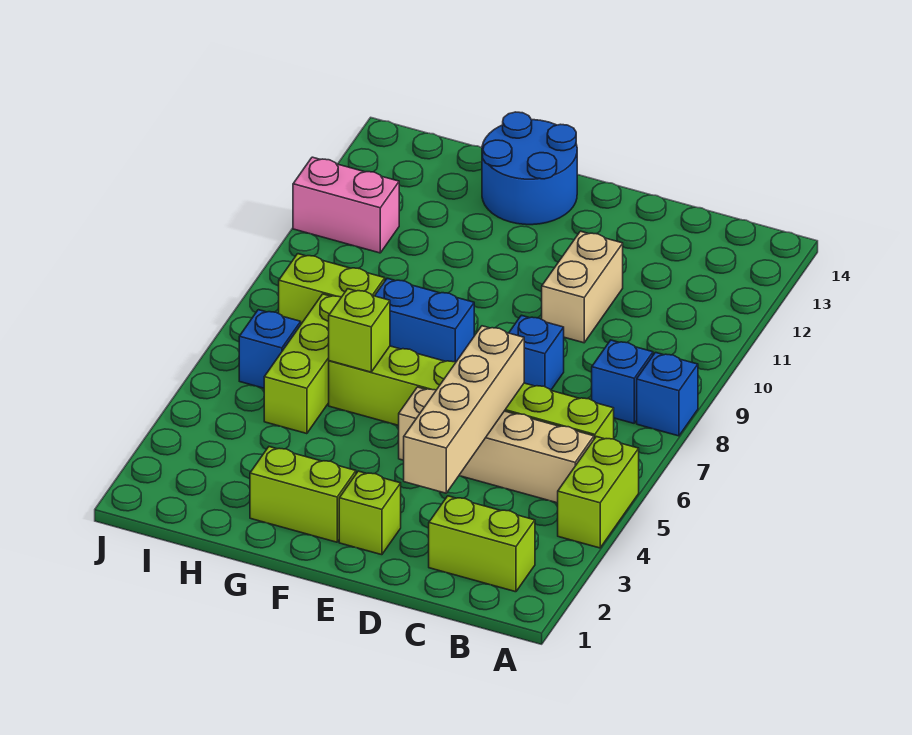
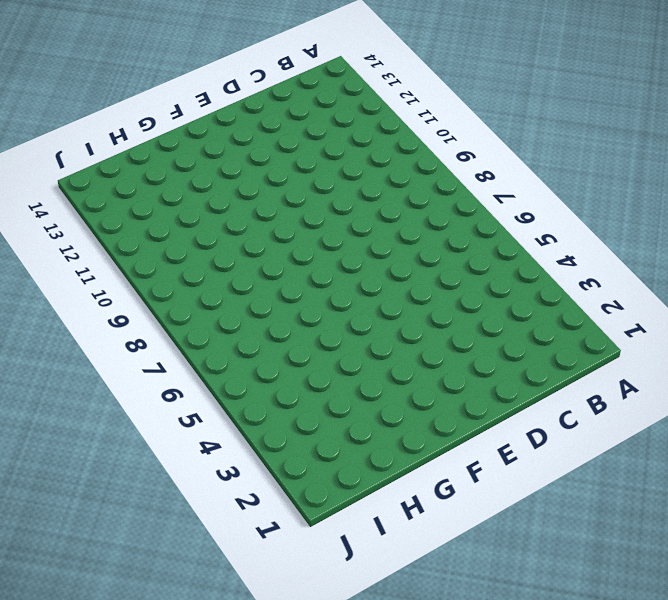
none -> lime brick A4:A5 level 1
none -> blue brick A8 level 1
none -> lime brick B2:C2 level 1

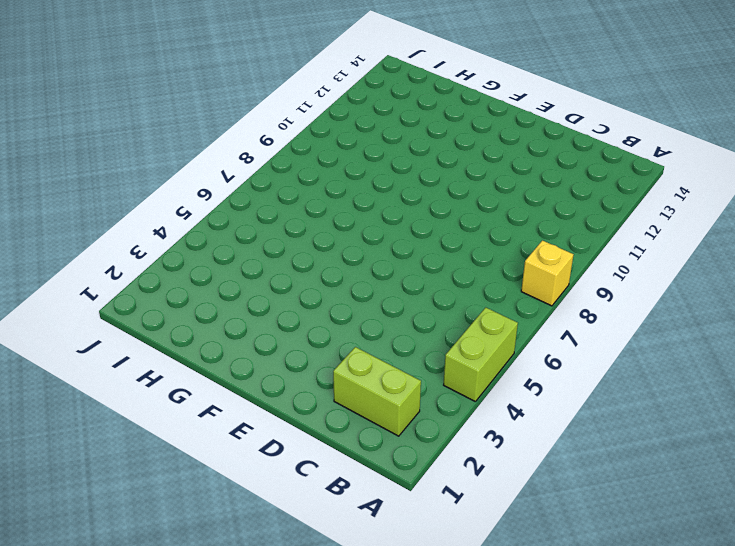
yellow brick A8 level 1 -> blue brick A8 level 1
none -> tan brick B5:E5 level 1
none -> lime brick B6:G6 level 1
none -> blue brick B8 level 1

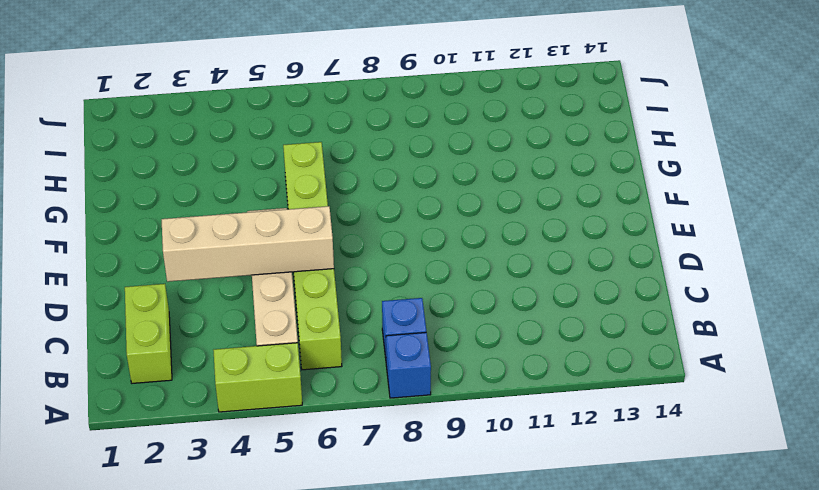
none -> blue brick D8 level 1
none -> tan brick D10:D11 level 1
none -> lime brick E2 level 1

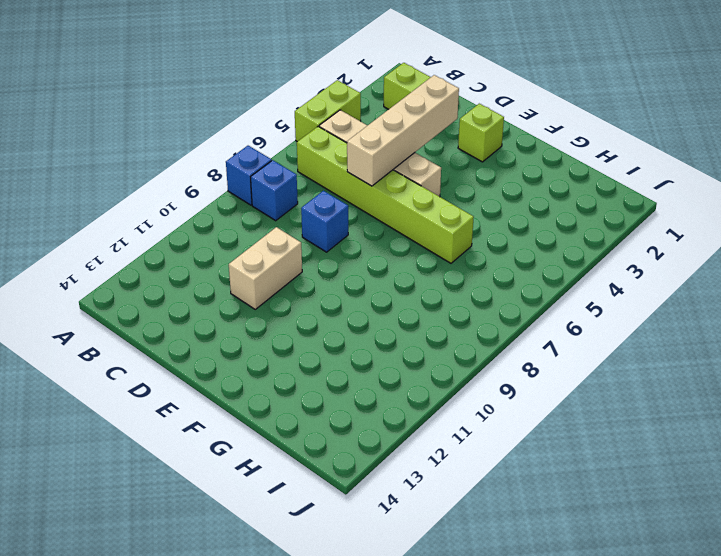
none -> lime brick F2:G2 level 1
none -> blue brick F8:G8 level 1
none -> blue round brick F13:G14 level 1

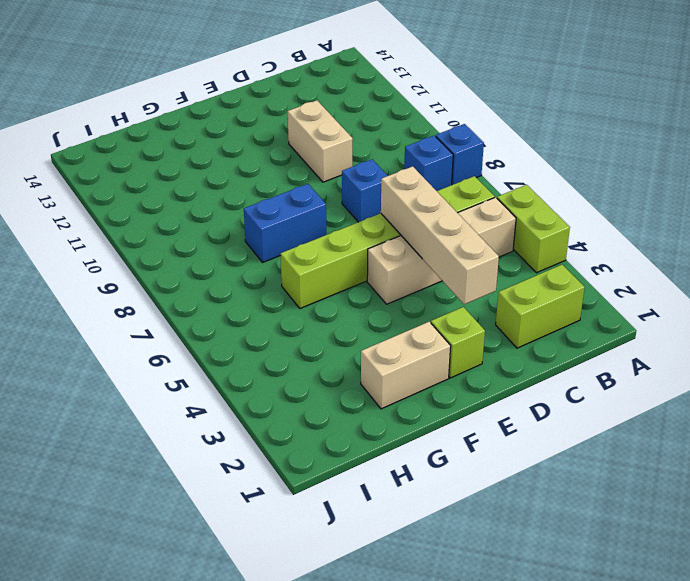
tan brick F2:G2 level 1 -> lime brick F2:G2 level 1
none -> blue round brick F13:G14 level 1
none -> lime brick H5:H7 level 1
none -> lime brick H8:I8 level 1

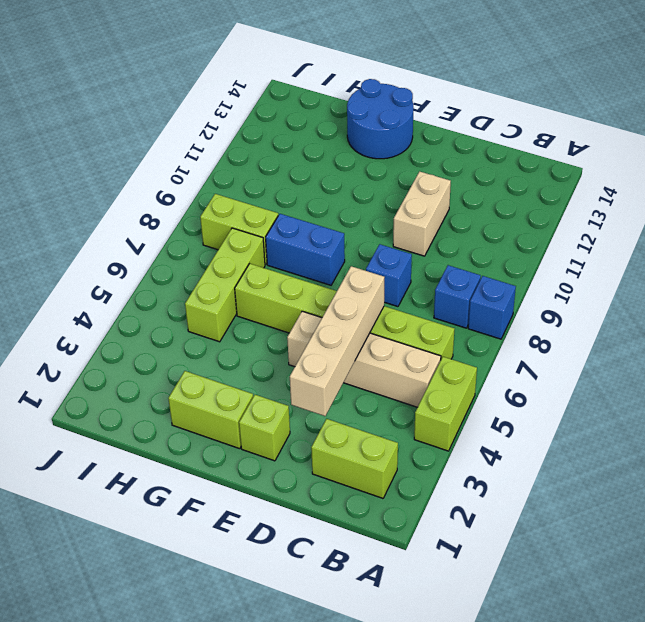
none -> blue brick I6 level 1
none -> pink brick I11:J11 level 1
none -> lime brick G6 level 2

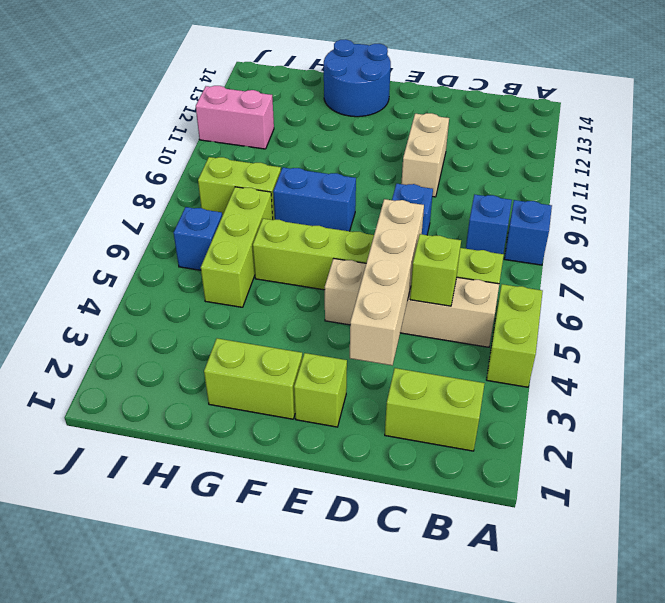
lime brick C5 level 2 -> lime brick G6 level 2

